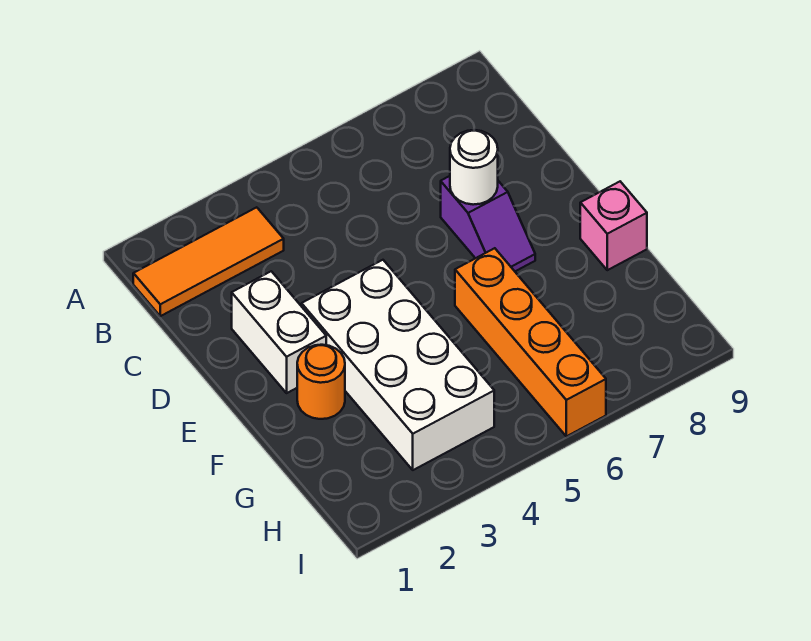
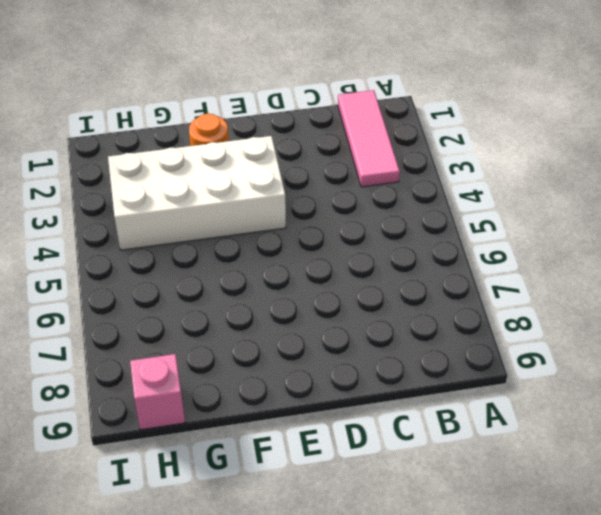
pink tile B1:B3 level 1 -> orange tile B1:B3 level 1
pink brick H9 level 1 -> pink brick F9 level 1
none -> white brick D2:E2 level 1
none -> purple slope D7:E7 level 1 top D

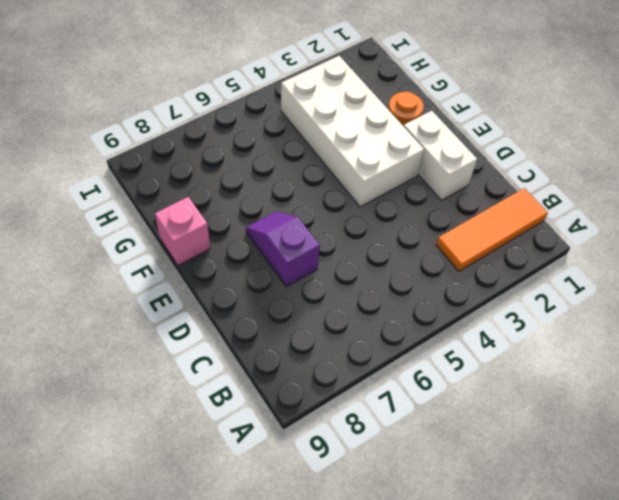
none -> orange brick F6:I6 level 1
none -> white round brick D7 level 2

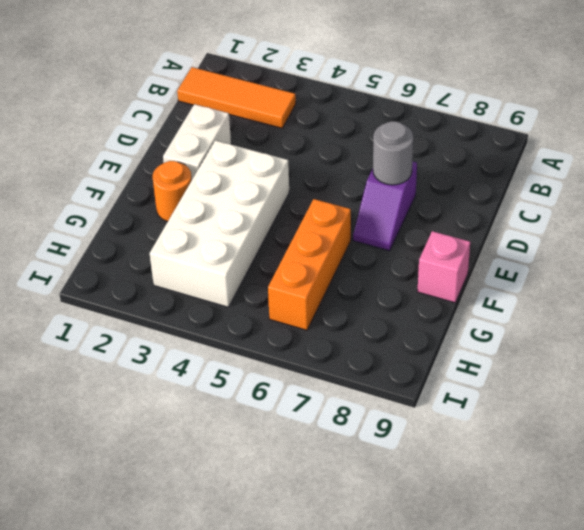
grey round brick D7 level 2 -> white round brick D7 level 2
orange brick F6:H6 level 1 -> orange brick F6:I6 level 1

